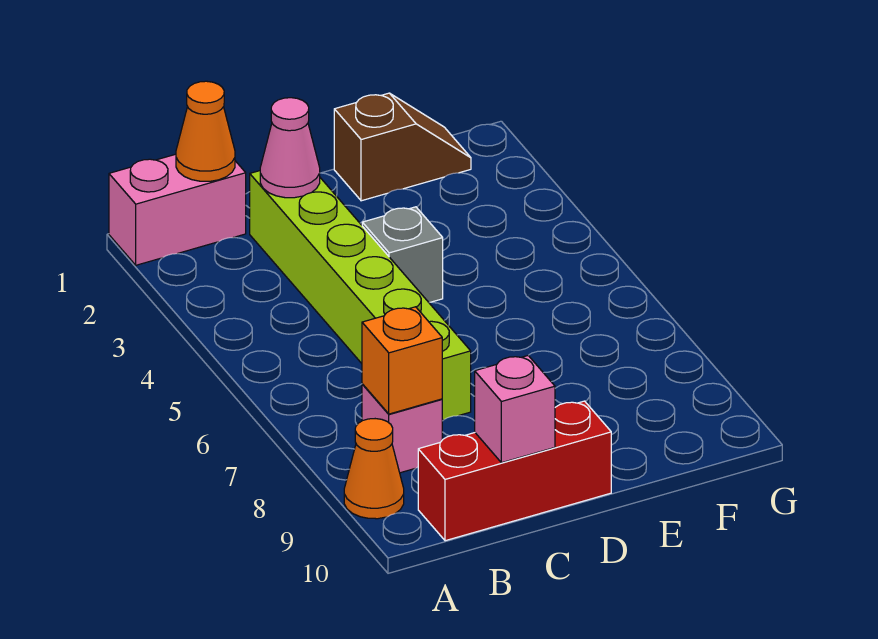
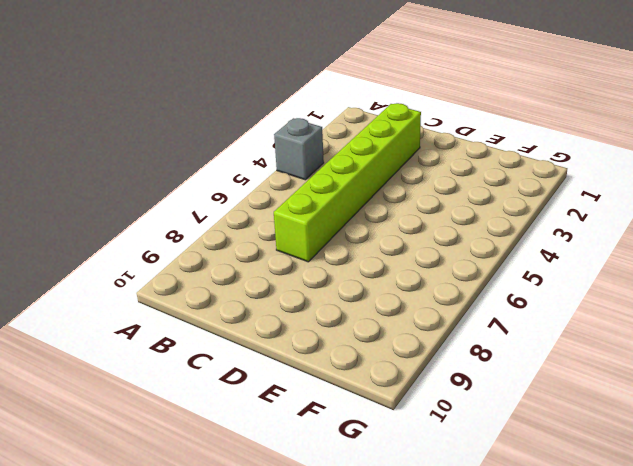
grey brick A4 level 1 -> grey brick D4 level 1
none -> pink brick A1:B1 level 1
none -> orange cone A9 level 1

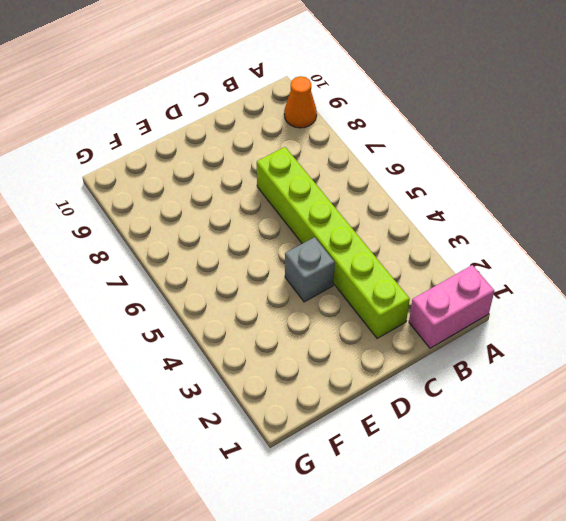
none -> pink brick B8 level 1
none -> red brick B10:D10 level 1

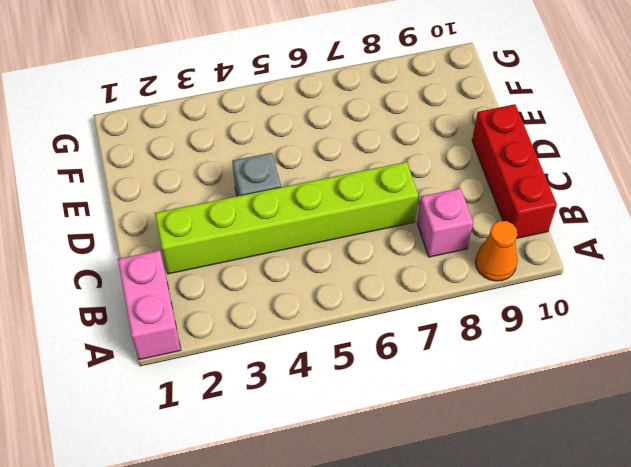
none -> brown slope E1:F1 level 1 top E
none -> orange cone B1 level 2

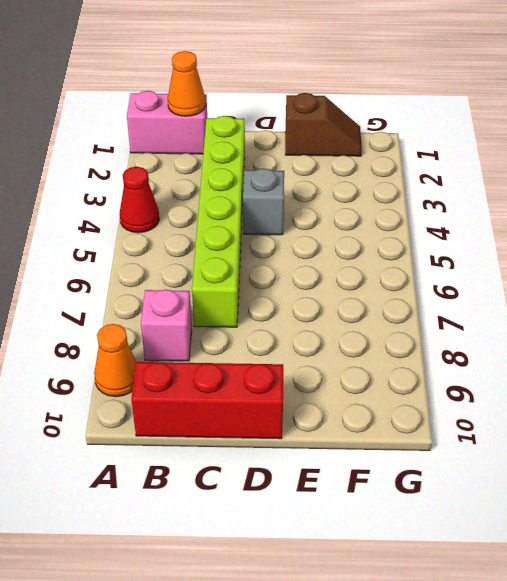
red cone A4 level 1 -> none
none -> orange brick B8 level 2
none -> pink cone C2 level 2

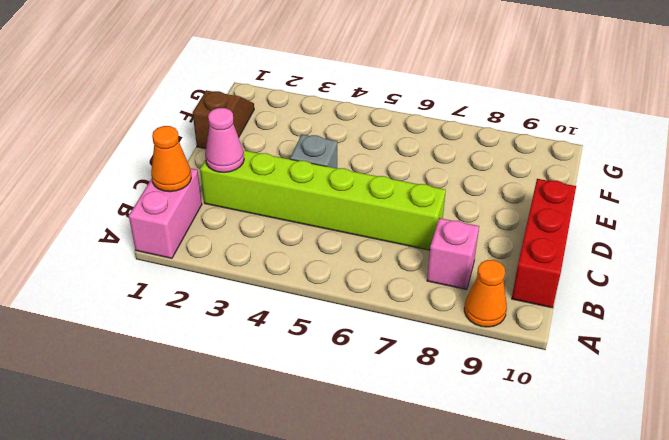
none -> orange brick B8 level 2
none -> pink brick C10 level 2

